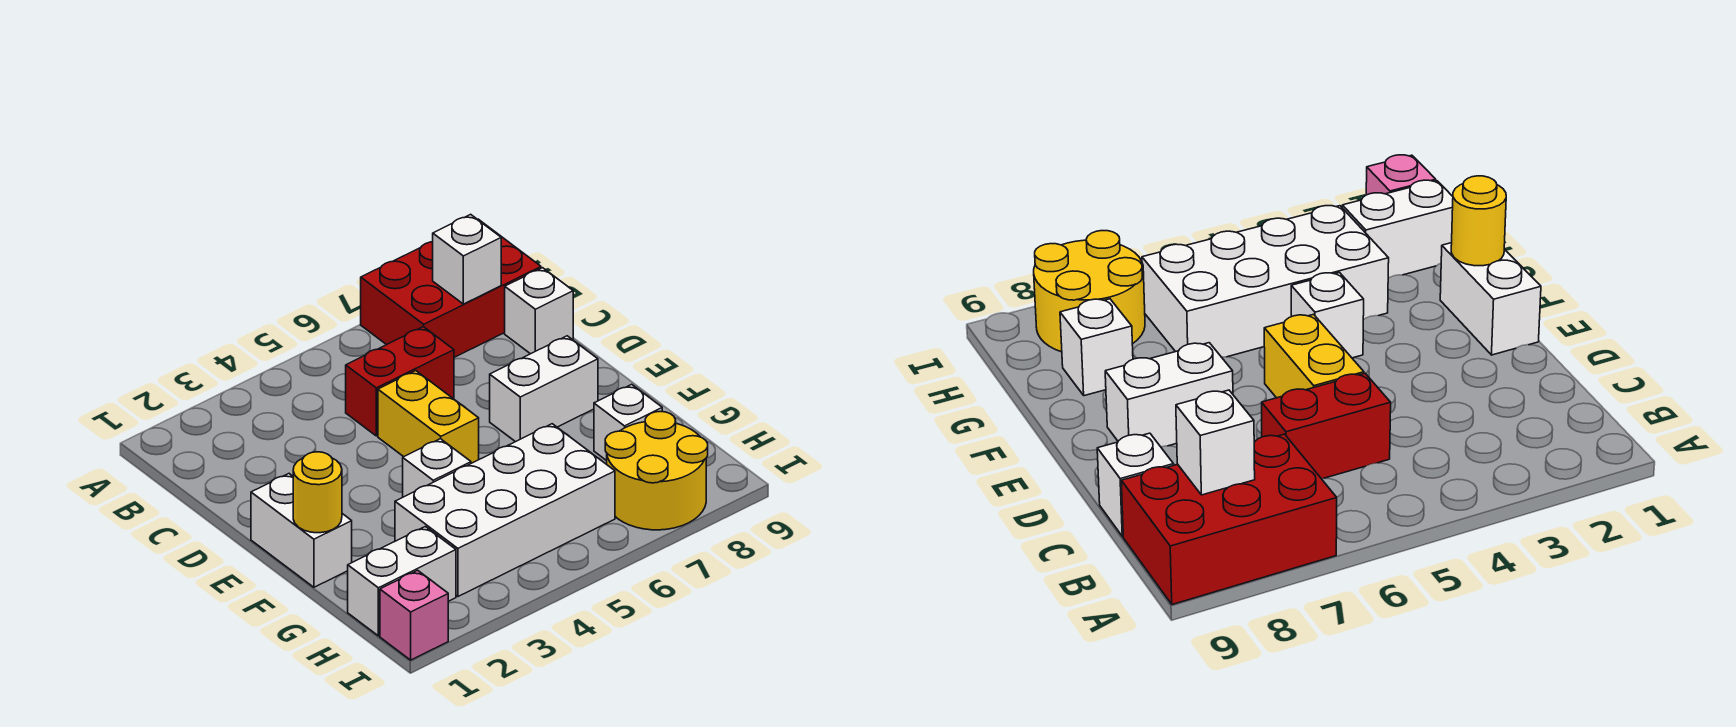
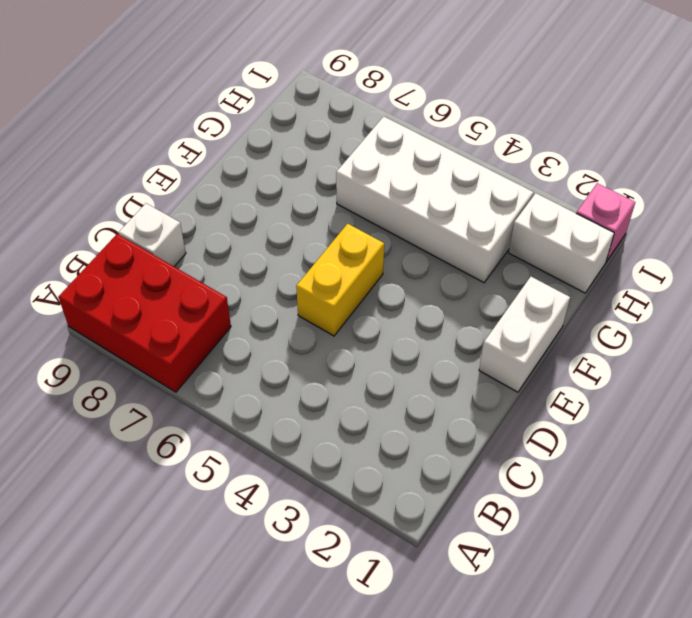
none -> red brick C5:C6 level 1
none -> white brick E7:E8 level 1
none -> white brick F4 level 1

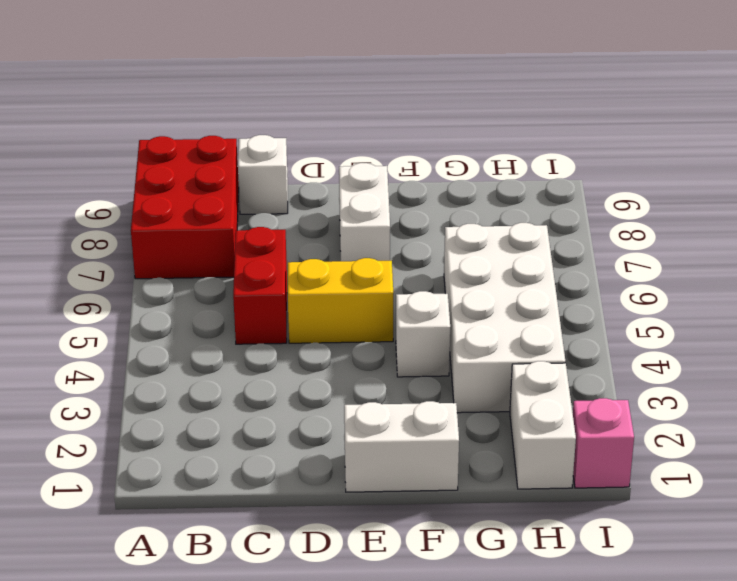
none -> white brick G8 level 1
none -> yellow round brick H7:I8 level 1
none -> white brick B8 level 2

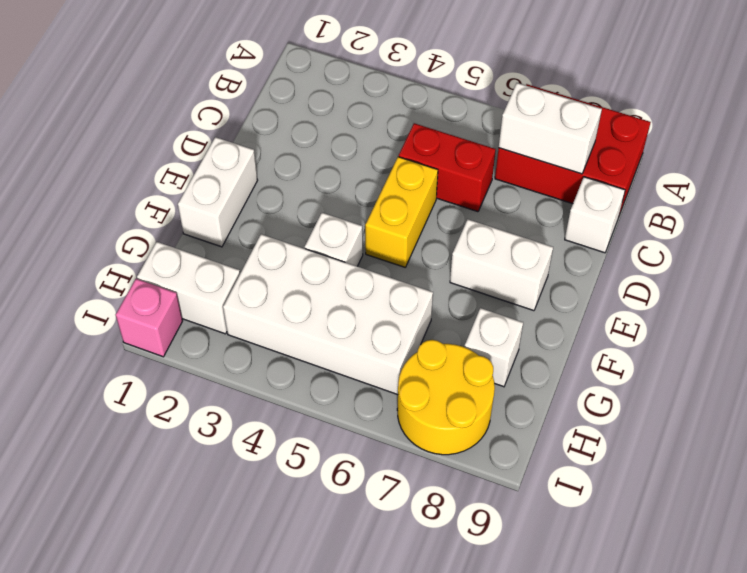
white brick B7:B8 level 2 -> white brick B8 level 2
none -> yellow round brick F1 level 2

